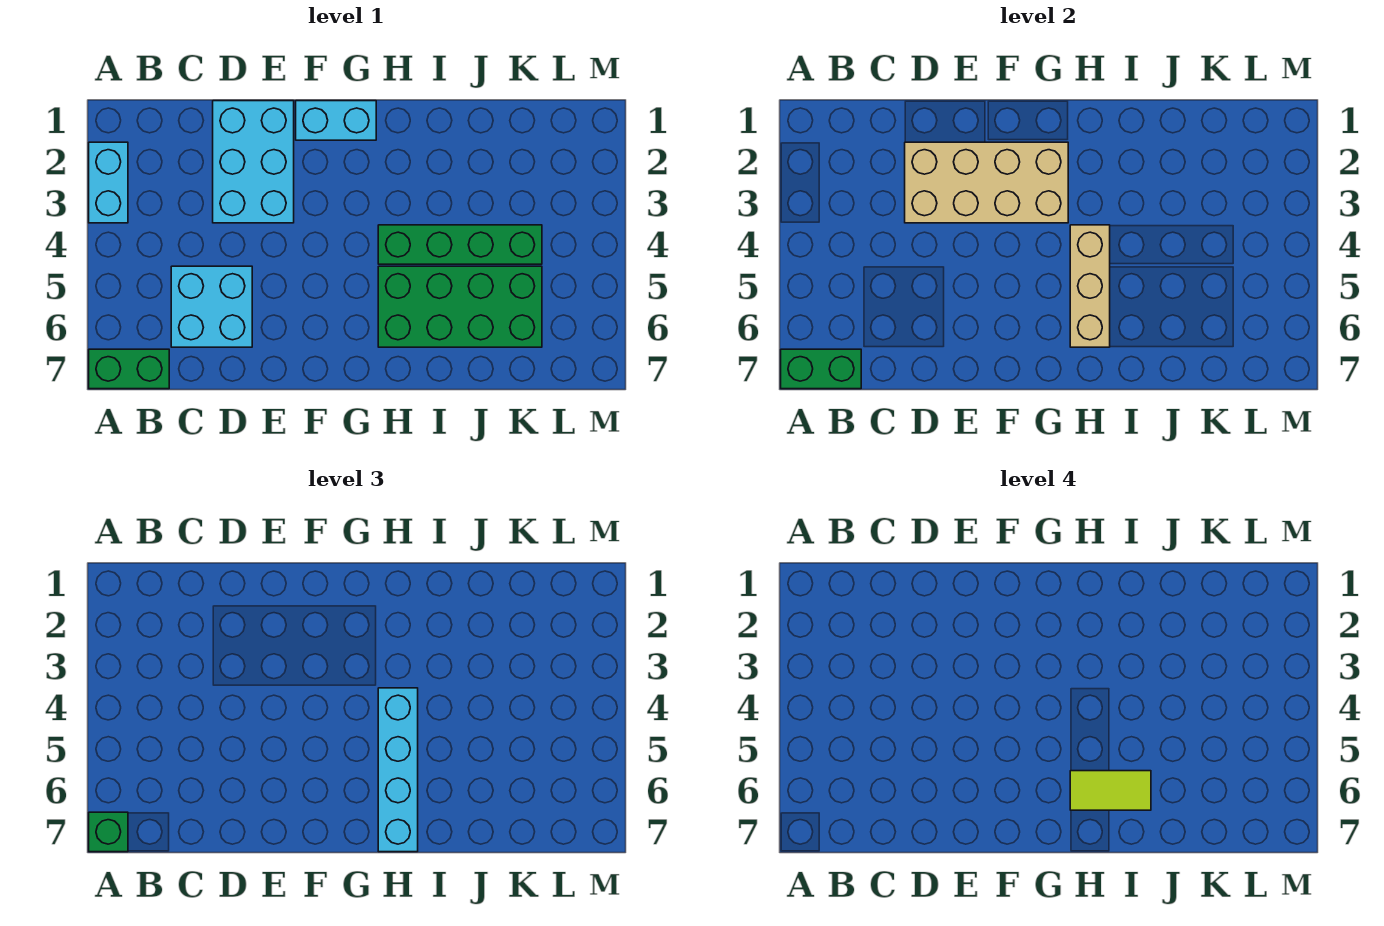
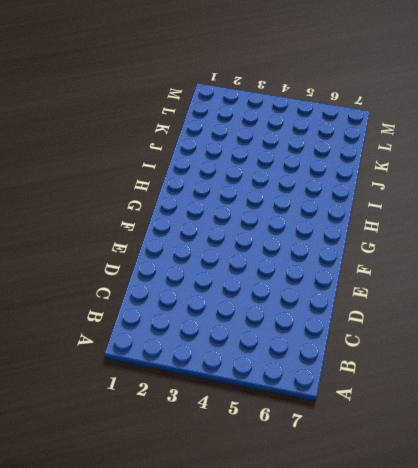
none -> cyan brick A2:A3 level 1
none -> green brick A7:B7 level 1
none -> cyan brick C5:D6 level 1

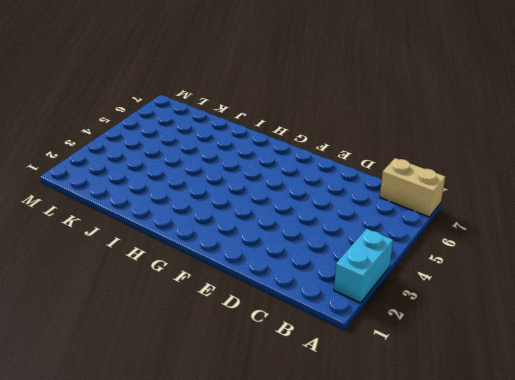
tan brick A7:B7 level 1 -> green brick A7:B7 level 1
none -> cyan brick C5:D6 level 1
none -> cyan brick D1:E3 level 1
none -> cyan brick F1:G1 level 1

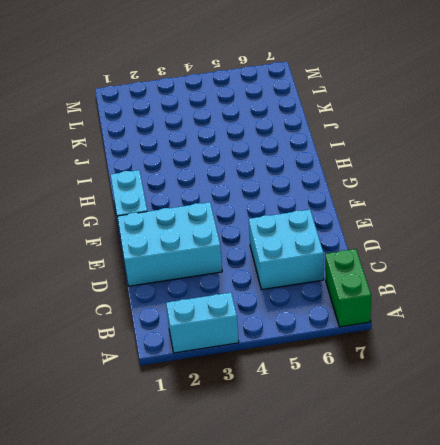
none -> green brick H4:K4 level 1
none -> green brick H5:K6 level 1
none -> green brick A7:B7 level 2

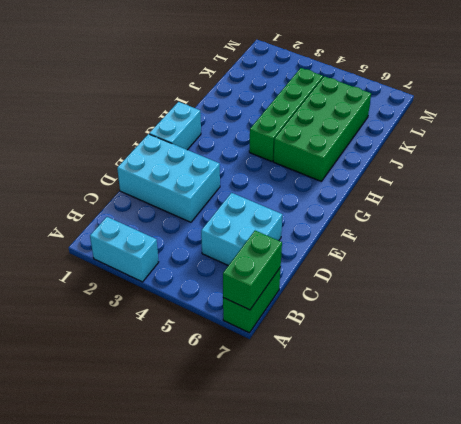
none -> tan brick D2:G3 level 2
none -> tan brick H4:H6 level 2
none -> green brick A7 level 3

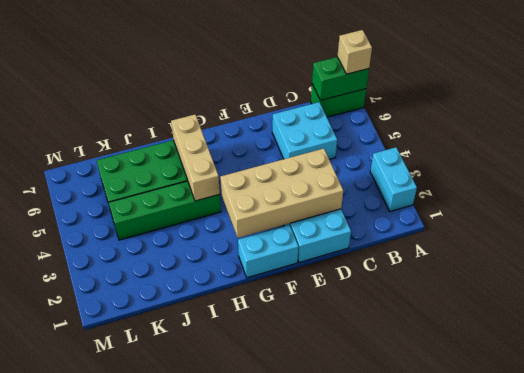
tan brick A7 level 3 -> green brick A7 level 3
none -> cyan brick H4:H7 level 3
none -> lime tile H6:I6 level 4

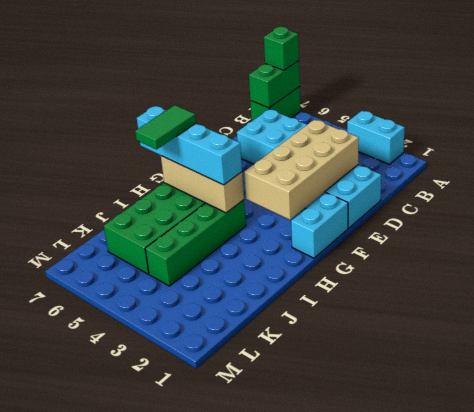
green tile H6:I6 level 4 -> lime tile H6:I6 level 4

